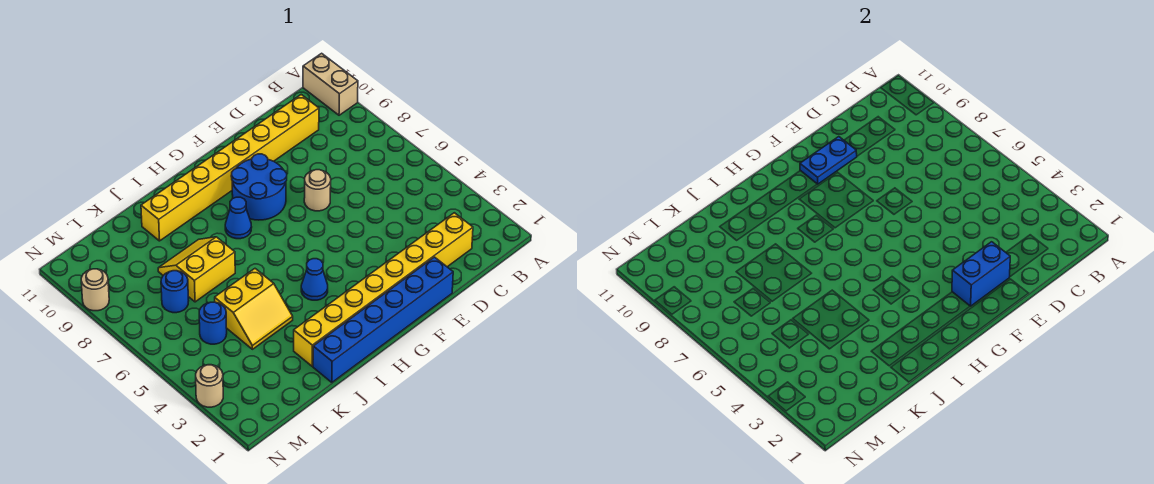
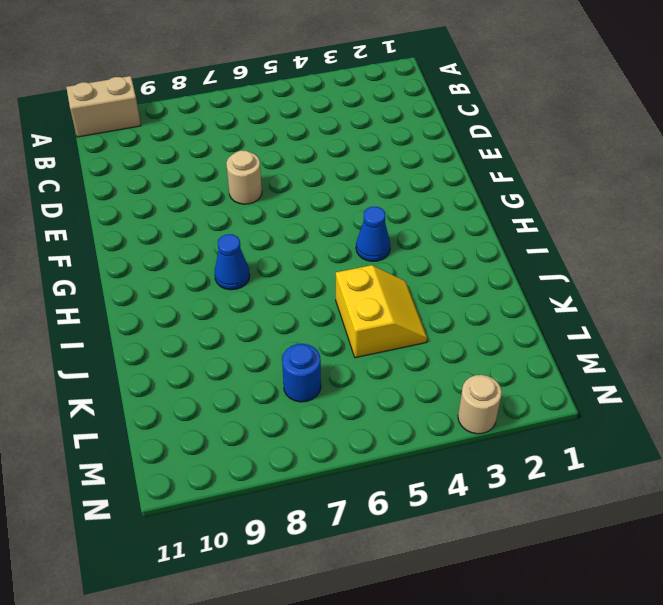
none -> yellow brick C2:J2 level 1
none -> yellow brick C10:J10 level 1
none -> blue brick E1:J1 level 1

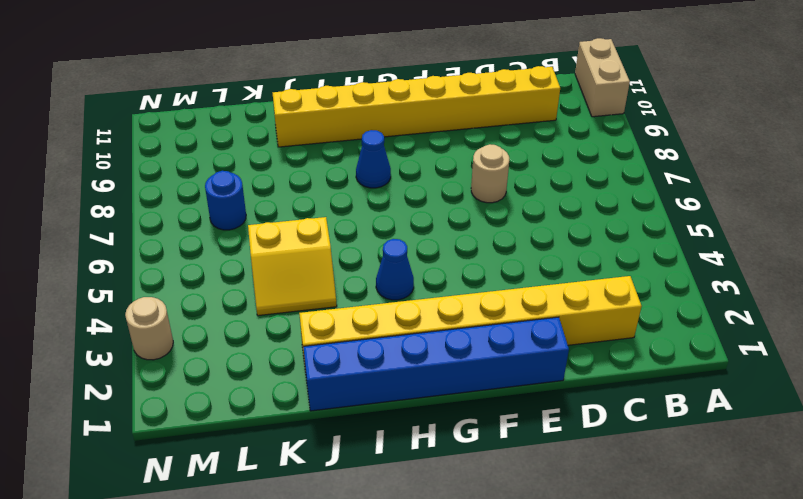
none -> blue round brick F8:G9 level 1
none -> yellow slope J7:K8 level 1 top 7
none -> blue round brick L5 level 1

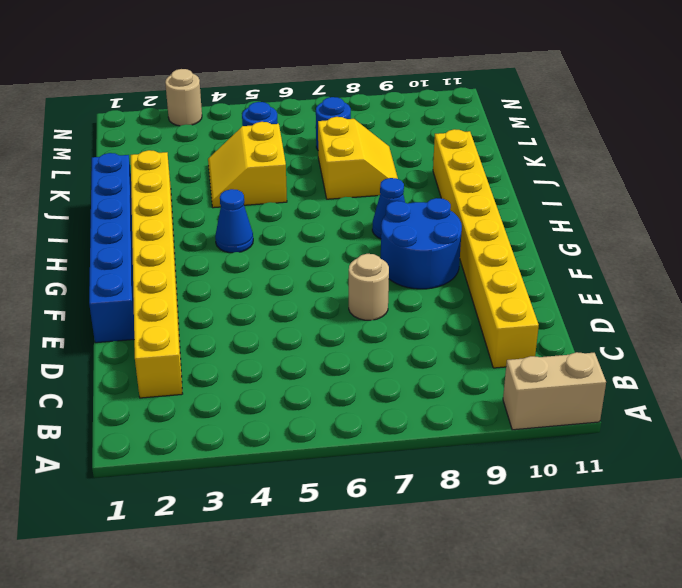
none -> tan round brick N9 level 1
none -> blue brick E2:F2 level 2
none -> blue plate E10:F10 level 2

